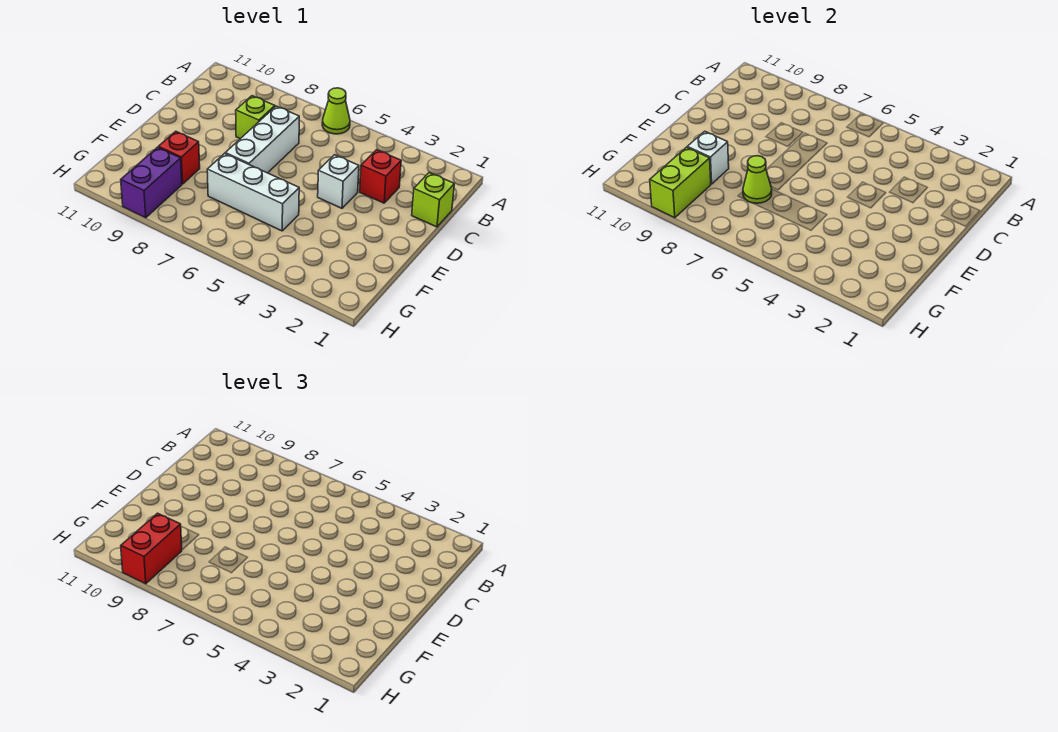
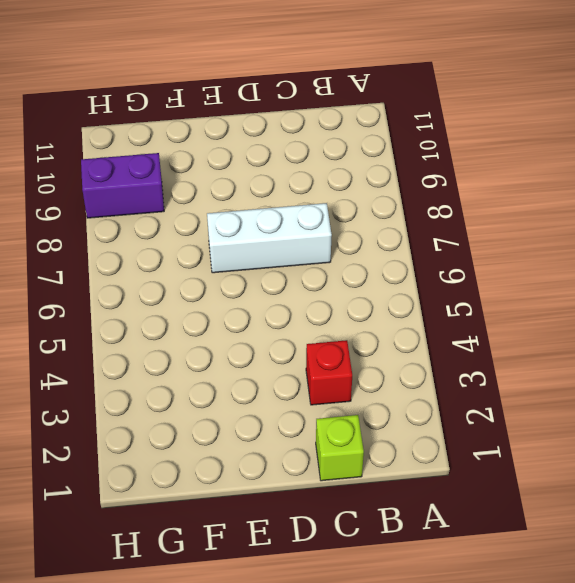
none -> lime cone A6 level 1
none -> lime brick C8 level 1
none -> white brick D4 level 1

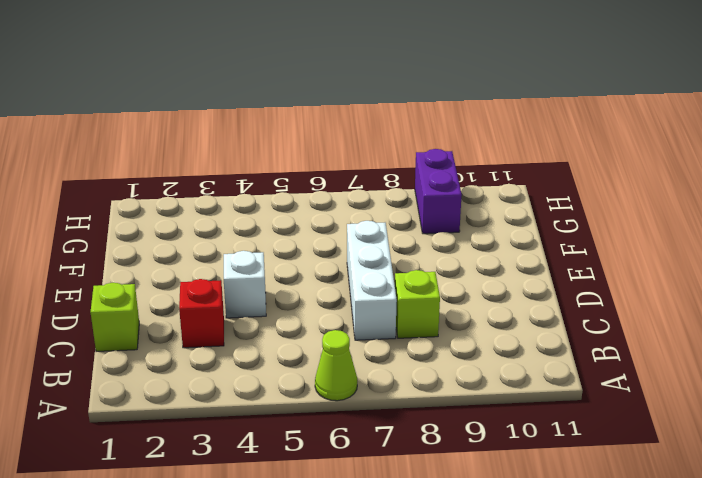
none -> white brick F5:F7 level 1
none -> red brick F9 level 1
none -> lime cone F7 level 2

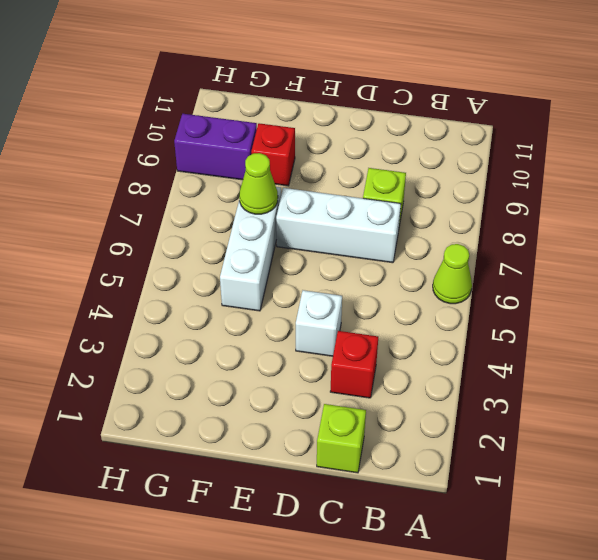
none -> white brick F9 level 2
none -> lime brick G9:H9 level 2
none -> red brick G9:H9 level 3

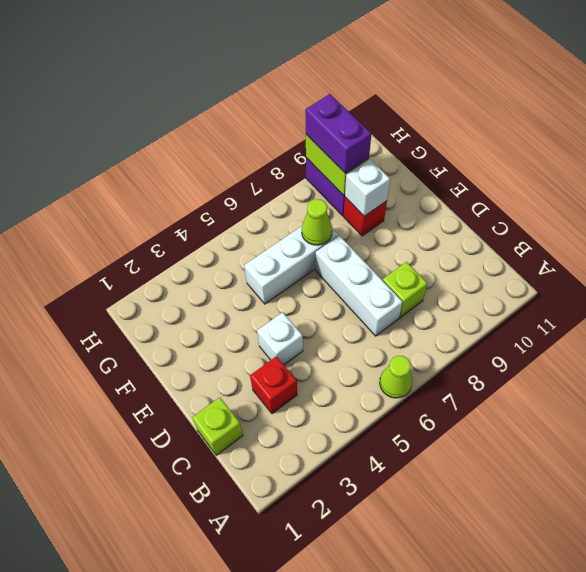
purple brick G9:H9 level 3 -> red brick G9:H9 level 3

